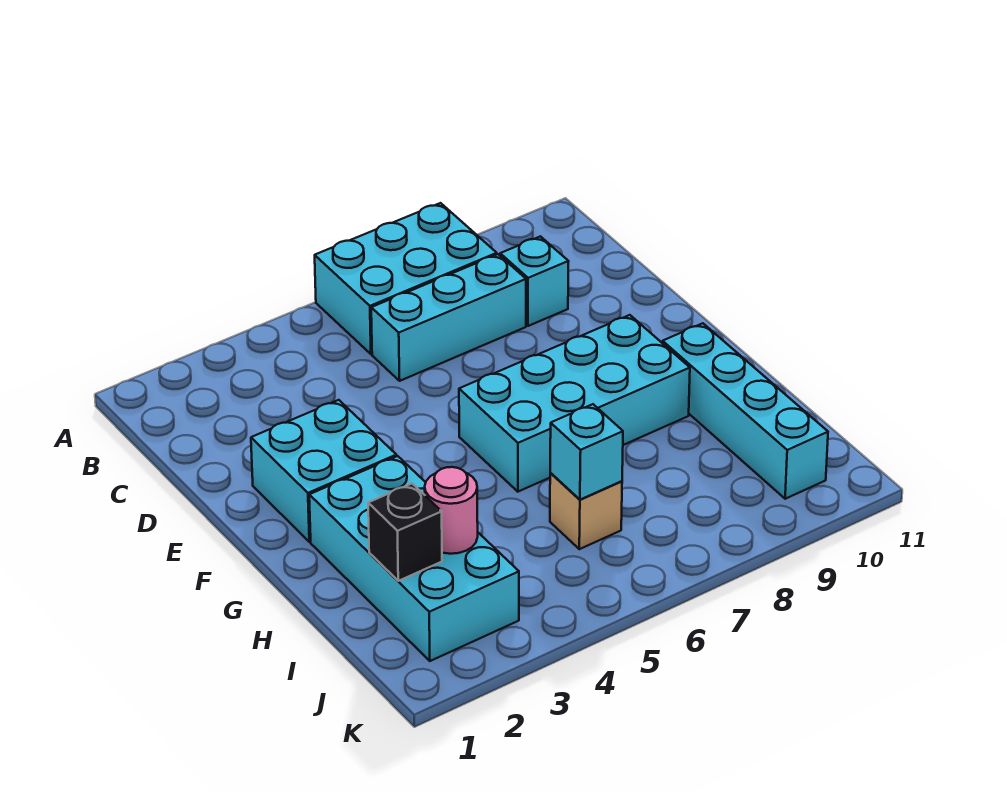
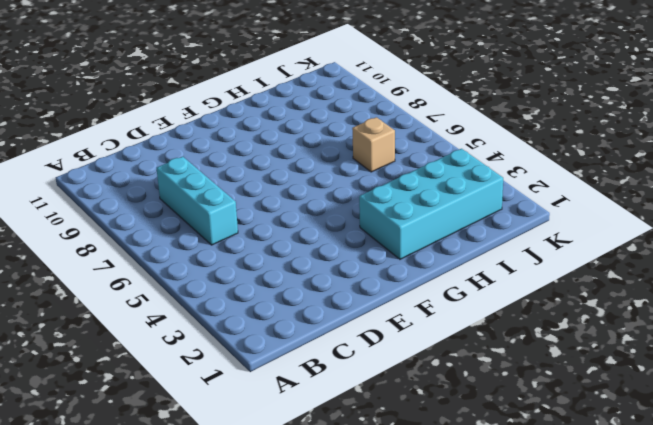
none -> cyan brick A6:B8 level 1
none -> cyan brick C9 level 1

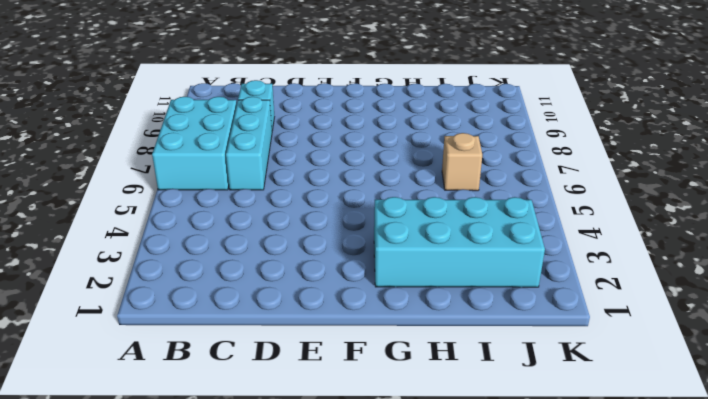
none -> cyan brick E2:F3 level 1
none -> cyan brick F6:G9 level 1

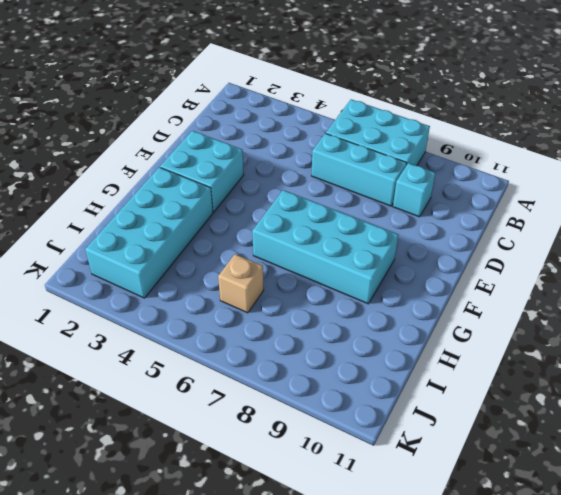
none -> cyan brick G10:J10 level 1
none -> black brick I2 level 2

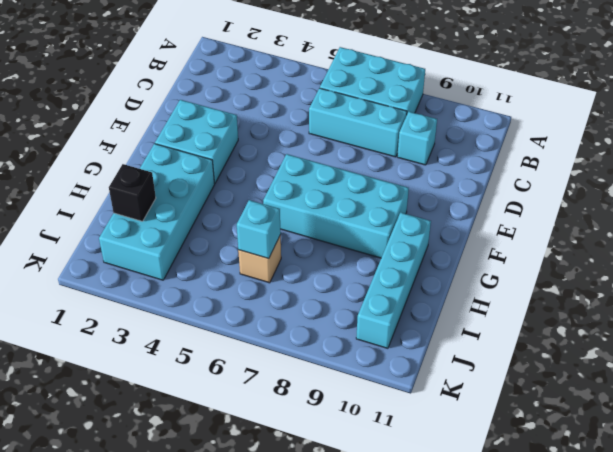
none -> pink round brick I3 level 2

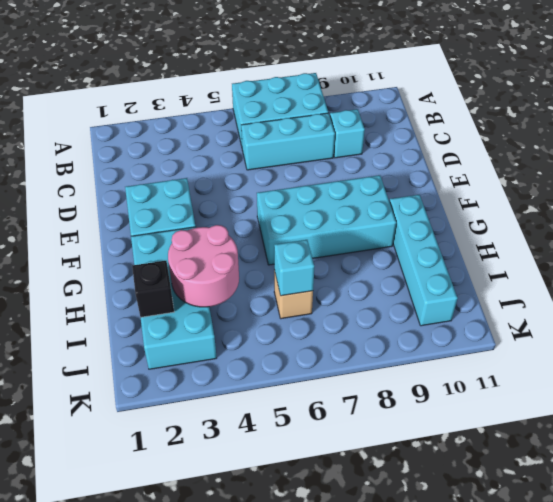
pink round brick H3:I4 level 2 -> pink round brick I3 level 2

